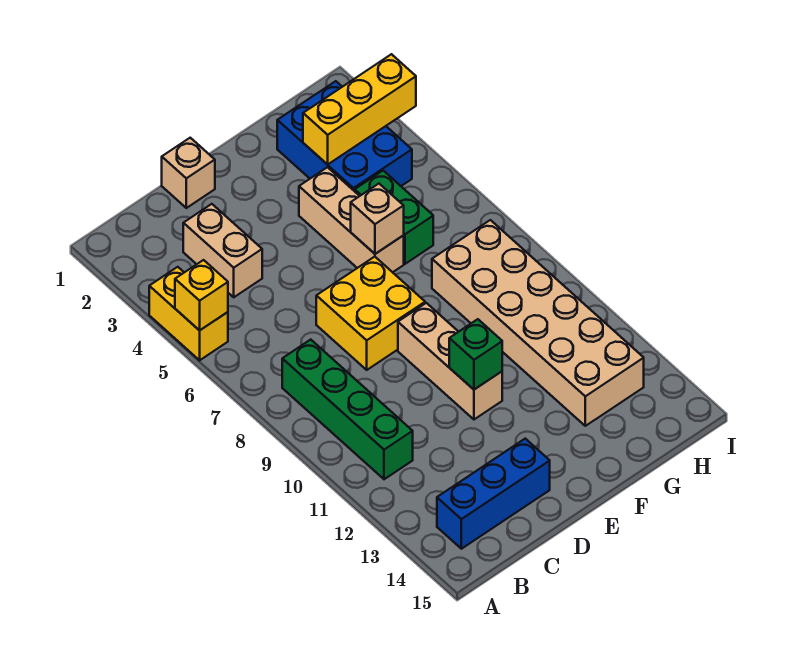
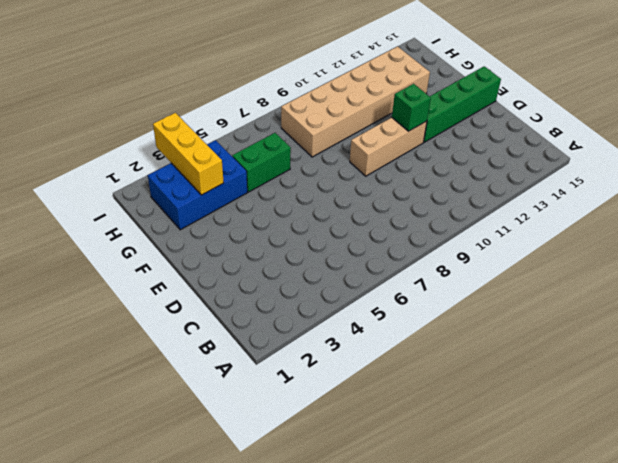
green brick E12:E15 level 1 -> green brick B8:B11 level 1
none -> yellow brick A4:A5 level 1
none -> blue brick B14:D14 level 1
none -> tan brick C3:C4 level 1

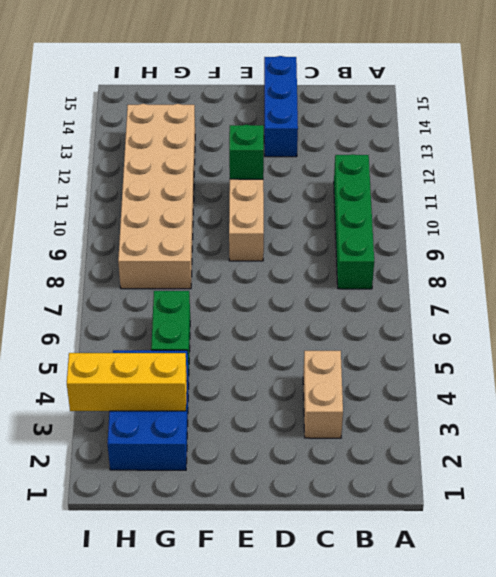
blue brick D13:D15 level 1 -> blue brick B14:D14 level 1
none -> yellow brick A4:A5 level 1
none -> tan brick D1 level 1
none -> yellow brick D7:E8 level 1

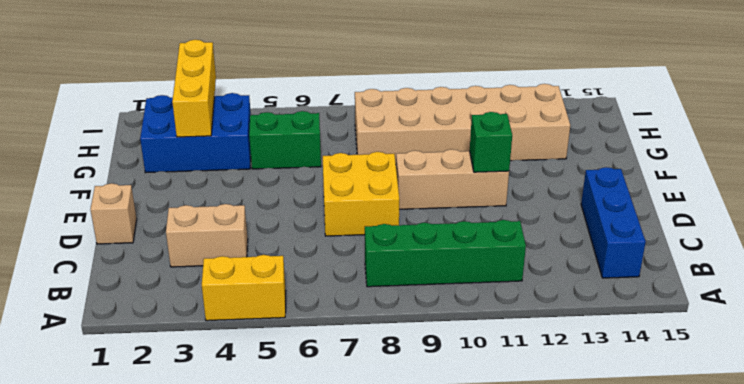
none -> tan brick F4:F6 level 1
none -> yellow brick A5 level 2
none -> tan brick F6 level 2

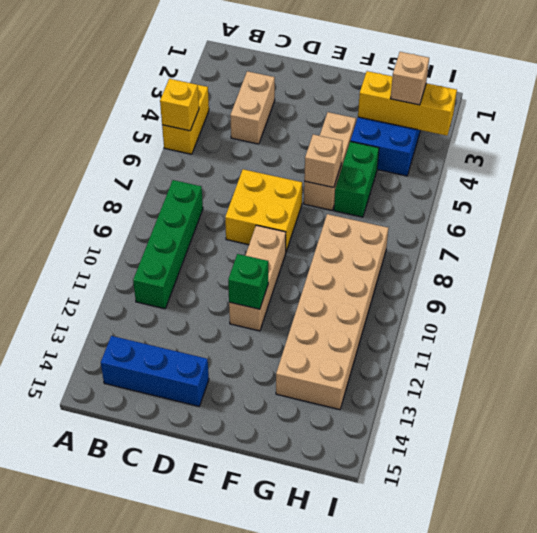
tan brick H3 level 3 -> tan brick D1 level 1

